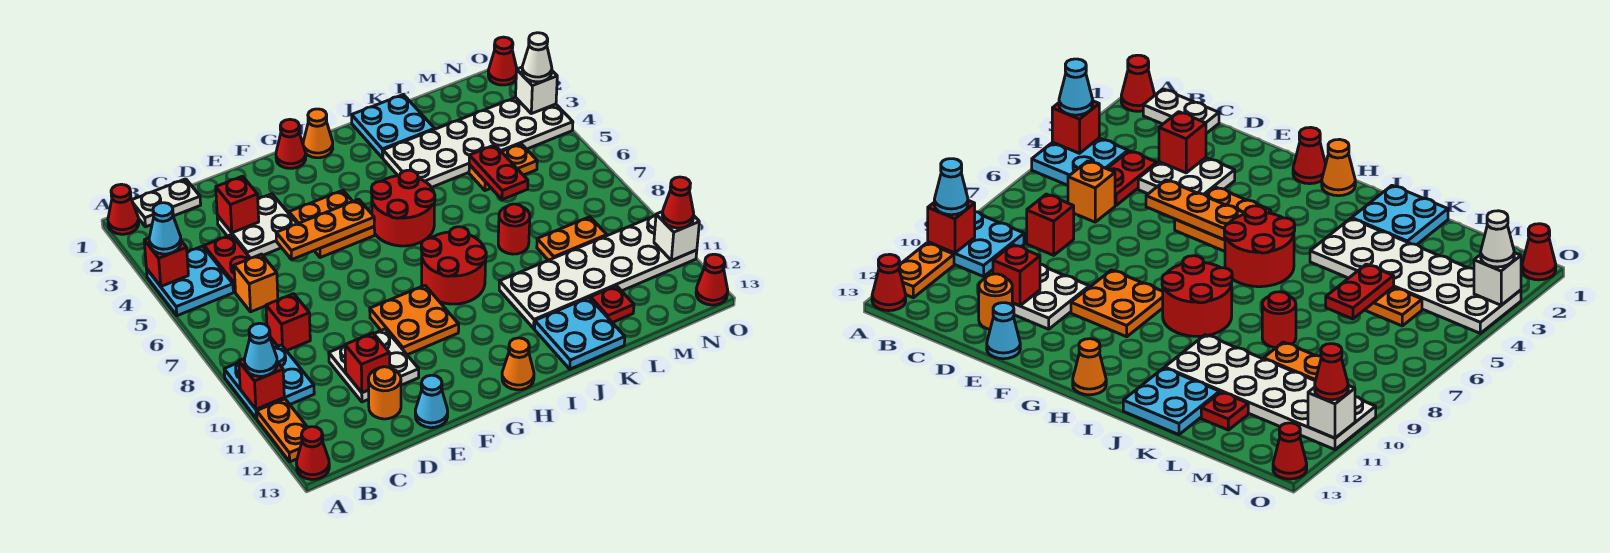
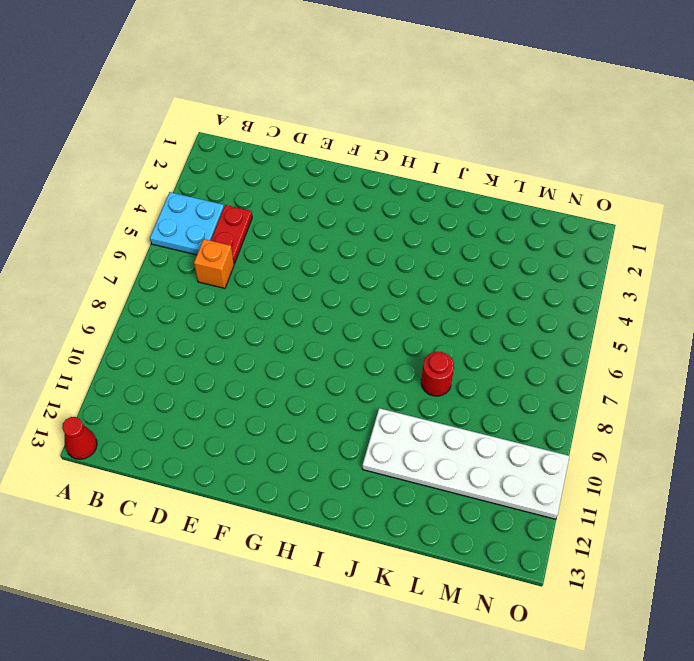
none -> red cone A1 level 1
none -> cyan plate A9:B10 level 1
none -> orange plate A11:A12 level 1
none -> white plate B1:C1 level 1

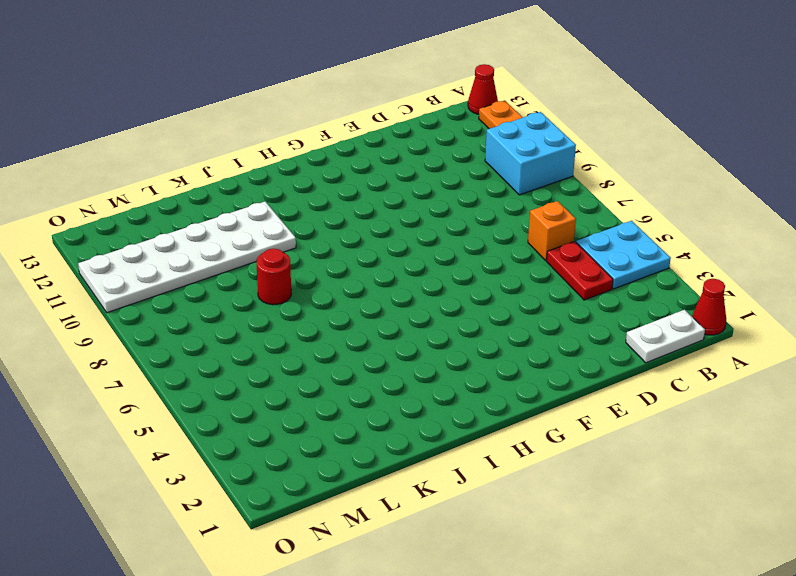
cyan brick A9:B10 level 1 -> cyan plate A9:B10 level 1
none -> red brick C8 level 1
none -> white plate D3:E4 level 1
none -> white plate D10:E11 level 1
none -> orange round brick D12 level 1

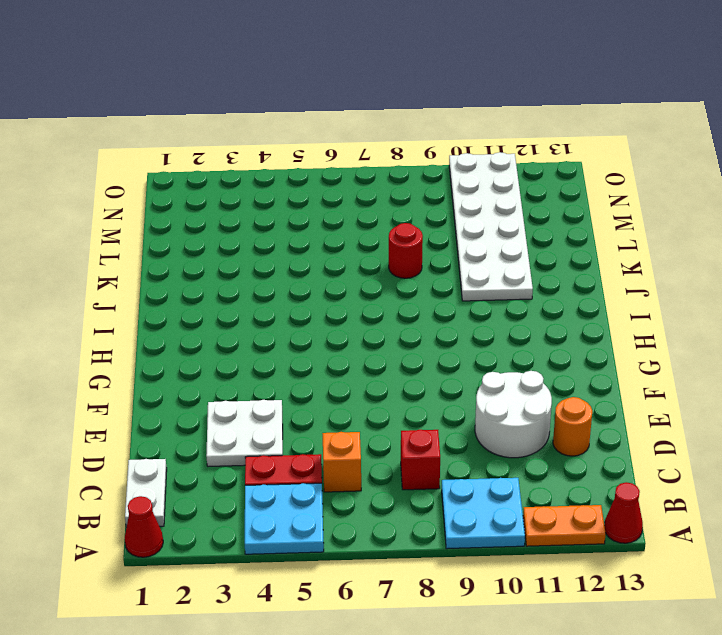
white round brick D10:E11 level 1 -> white plate D10:E11 level 1
none -> cyan cone E13 level 1
none -> orange plate F4:G5 level 1
none -> orange plate F9:G10 level 1
none -> red cone G1 level 1

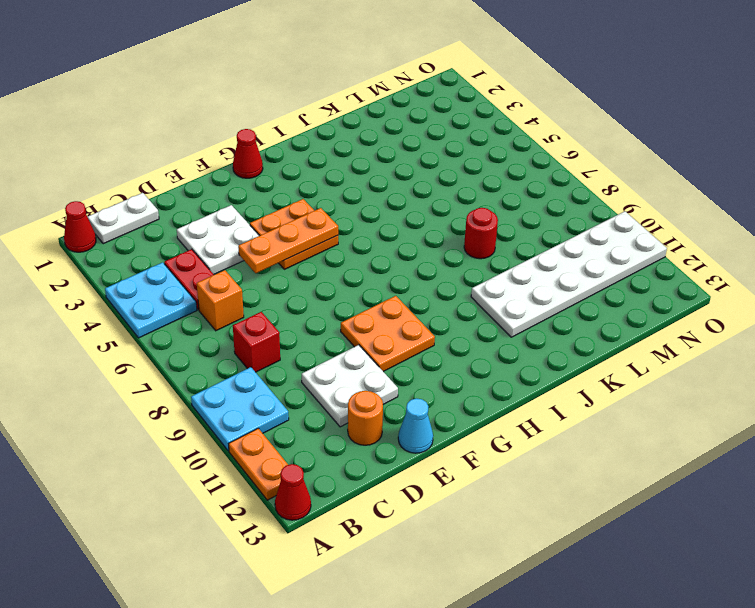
none -> orange cone H1 level 1
none -> red round brick H5:I6 level 1
none -> red round brick H8:I9 level 1
none -> orange cone H13 level 1

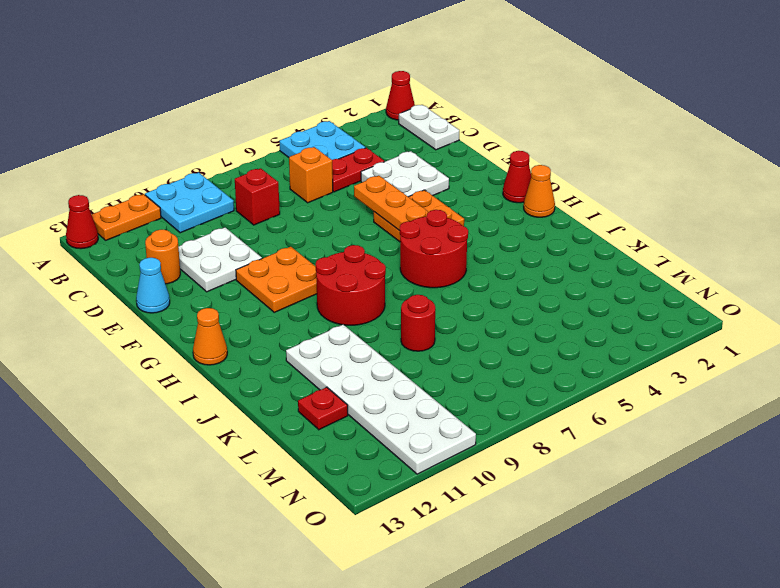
none -> cyan plate J1:K2 level 1
none -> white plate J3:O4 level 1
none -> cyan plate J12:K13 level 1
none -> orange plate L5:M5 level 1

